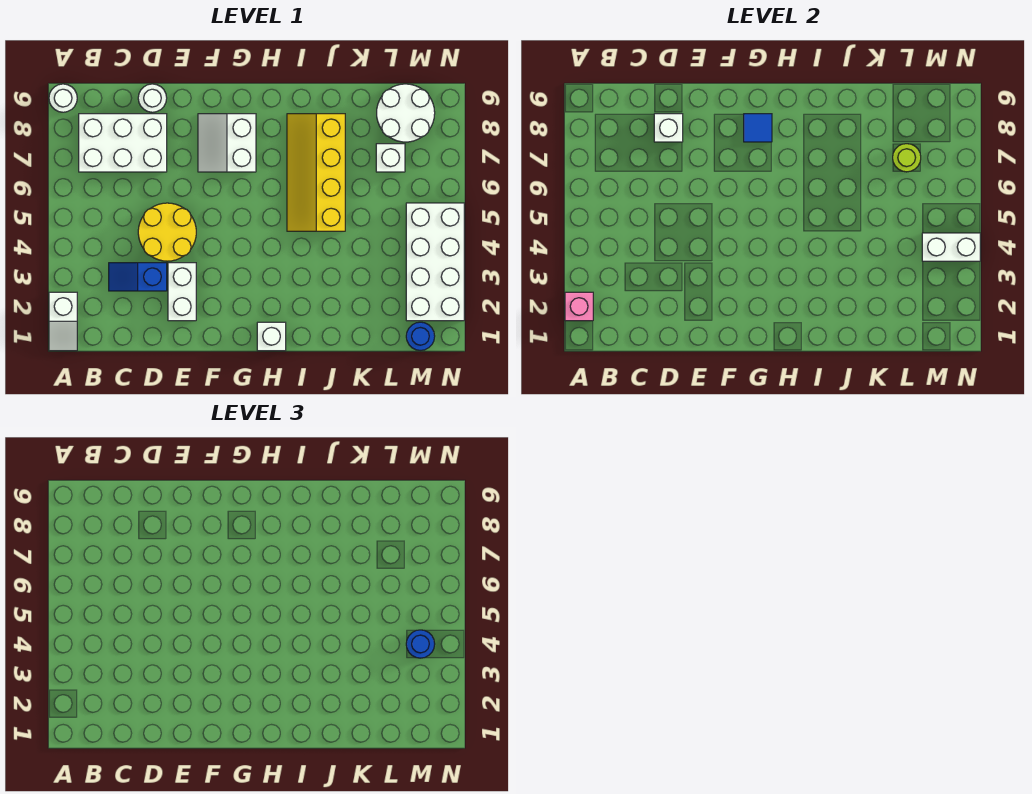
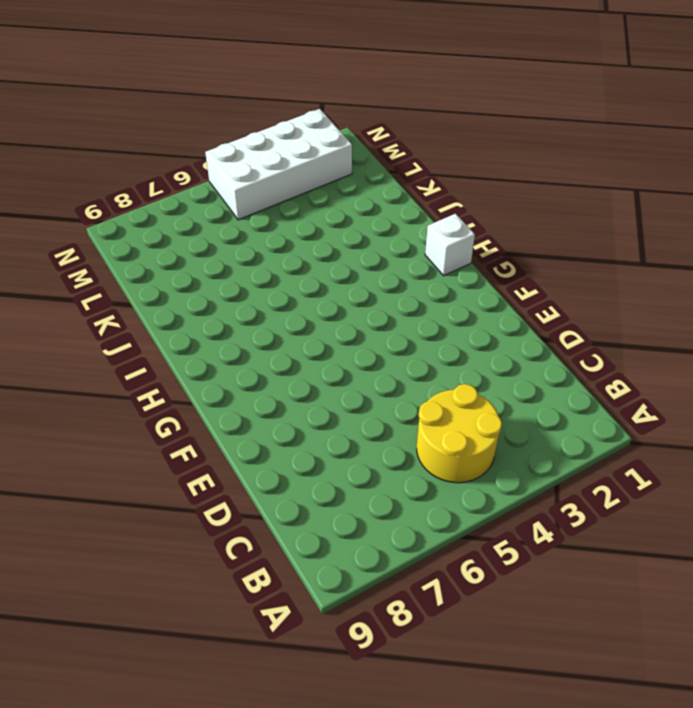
yellow round brick B4:C5 level 1 -> yellow round brick D4:E5 level 1
none -> white slope A1:A2 level 1 top 2
none -> white round brick A9 level 1
none -> white brick B7:D8 level 1

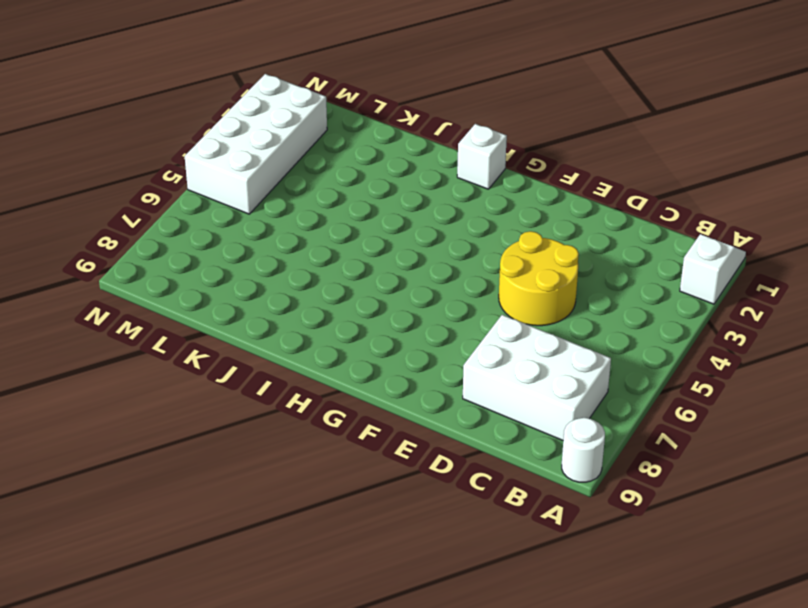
none -> blue slope C3:D3 level 1 top D
none -> white round brick D9 level 1
none -> white brick E2:E3 level 1

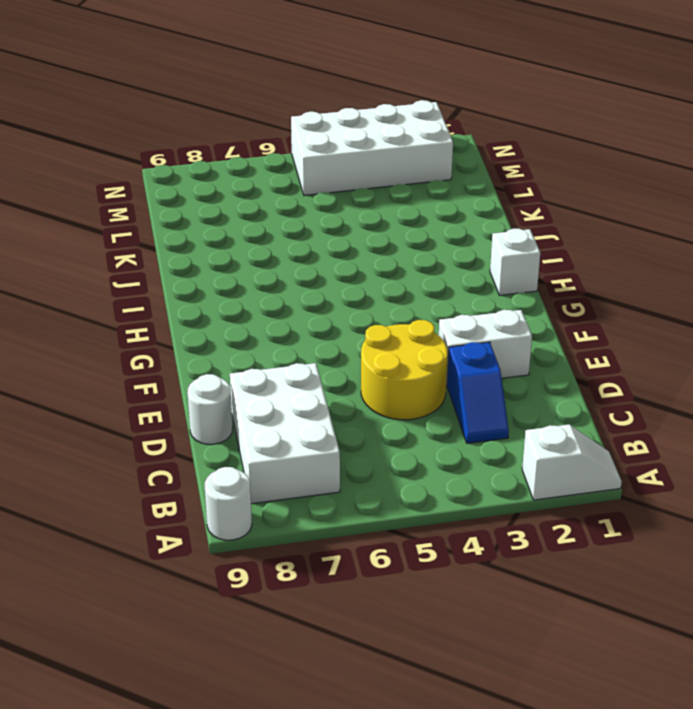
none -> white slope F7:G8 level 1 top G
none -> yellow slope I5:J8 level 1 top J
none -> white brick L7 level 1

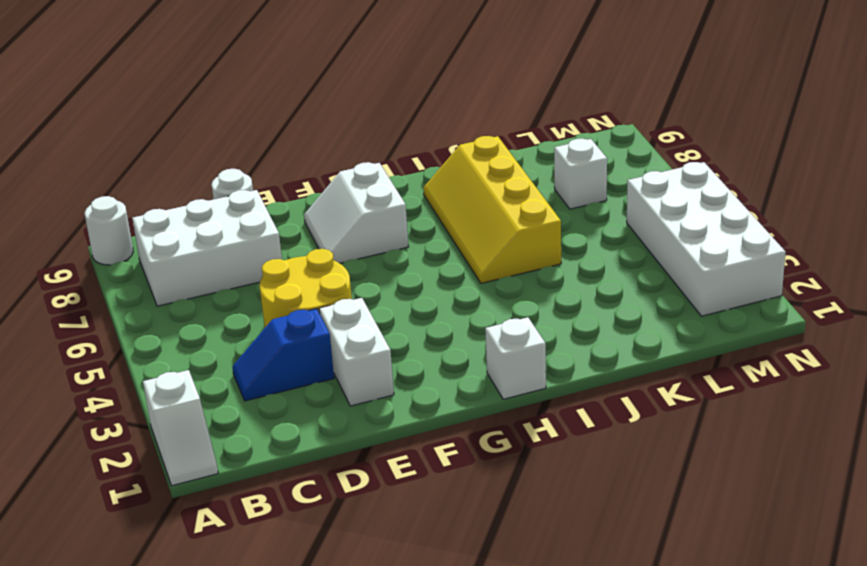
none -> white round brick L8:M9 level 1
none -> blue round brick M1 level 1
none -> pink brick A2 level 2

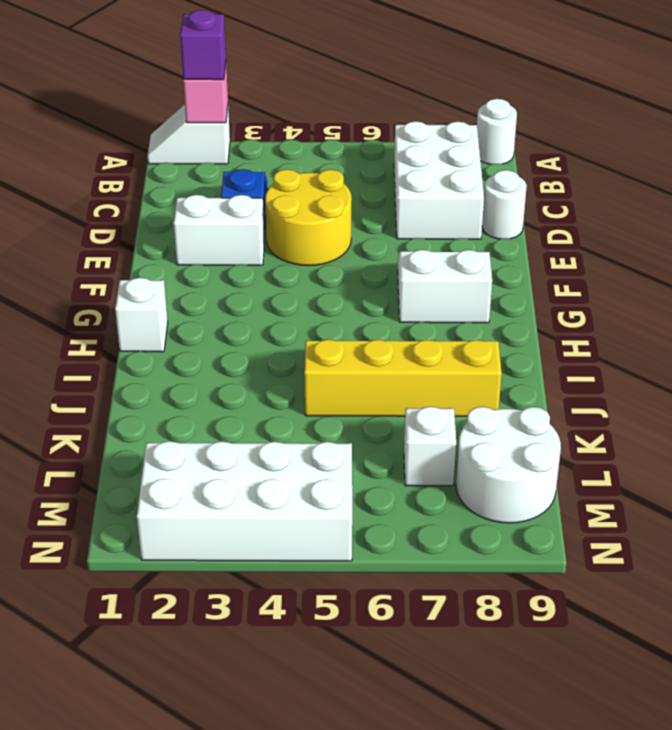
purple brick A2 level 3 -> none
none -> blue round brick M1 level 1
none -> white brick D8 level 2
none -> blue tile G8 level 2

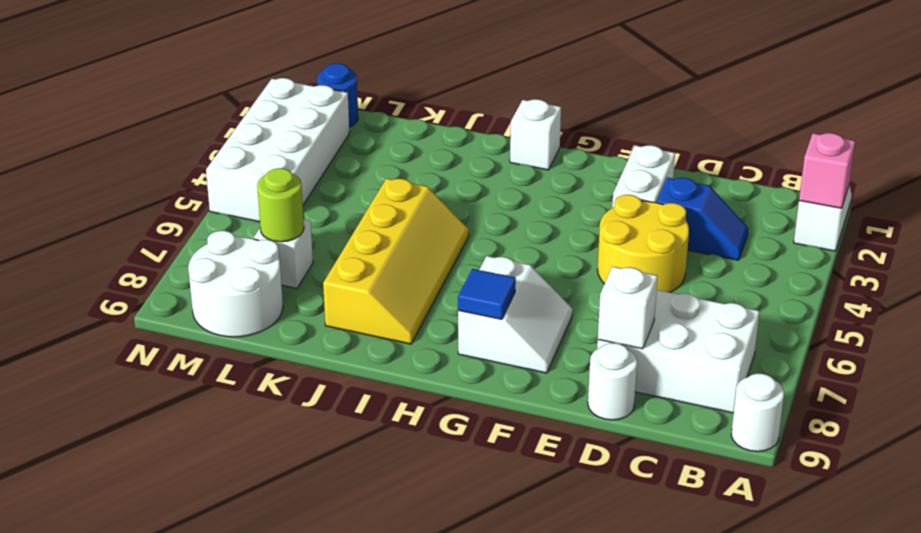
none -> white brick M4:N4 level 2
none -> blue round brick M4 level 3

